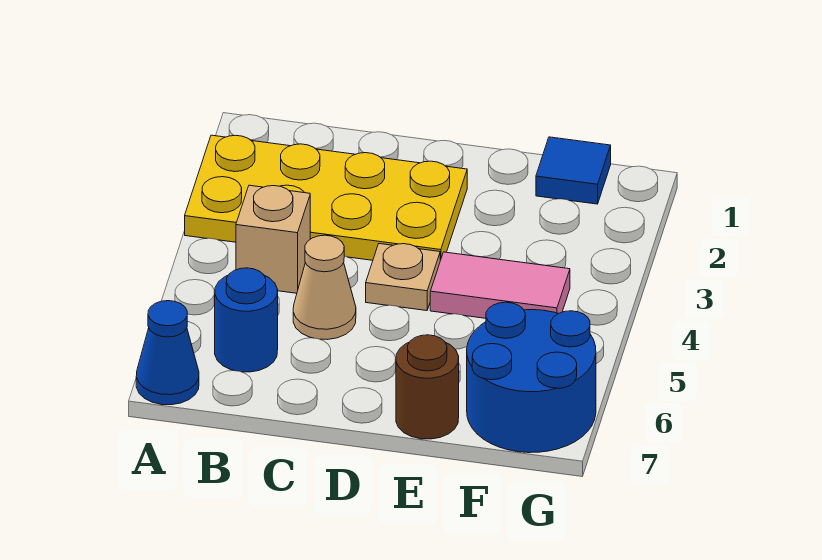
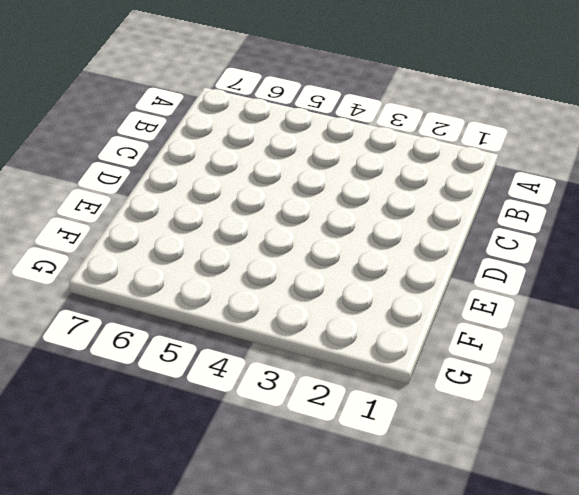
none -> yellow plate A2:D3 level 1
none -> blue cone A7 level 1

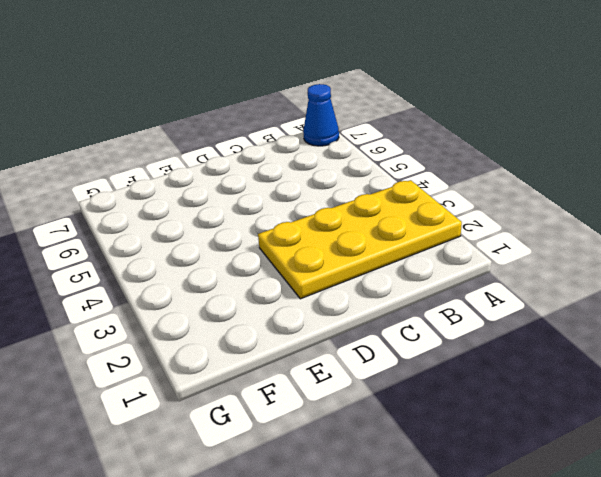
none -> tan brick B4 level 1
none -> blue round brick B6 level 1

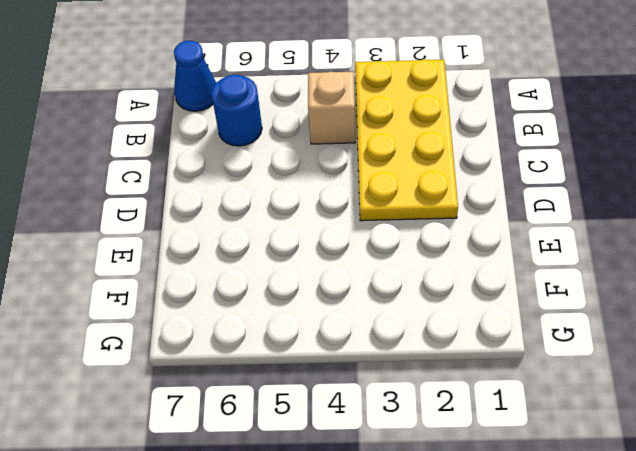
none -> tan cone C5 level 1
none -> tan plate D4 level 1

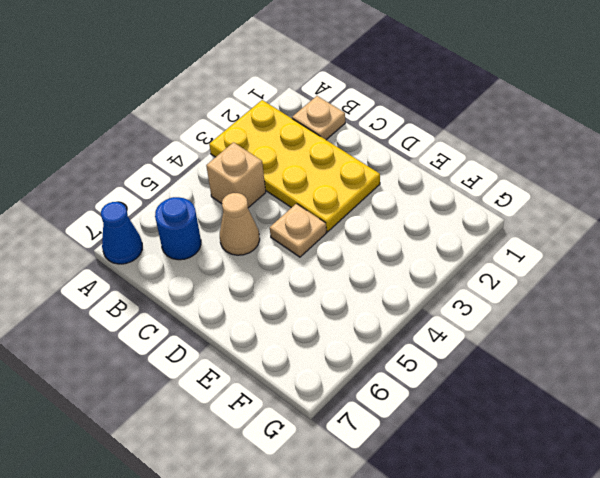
tan plate B1 level 1 -> none
none -> pink tile E4:F4 level 1
none -> brown round brick E7 level 1

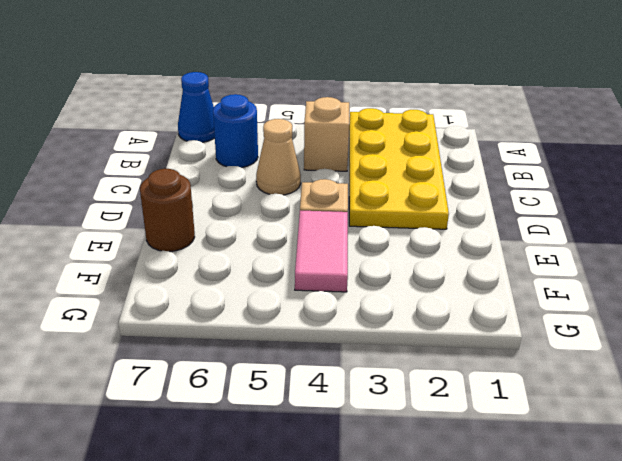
none -> blue tile F1 level 1
none -> blue round brick F6:G7 level 1

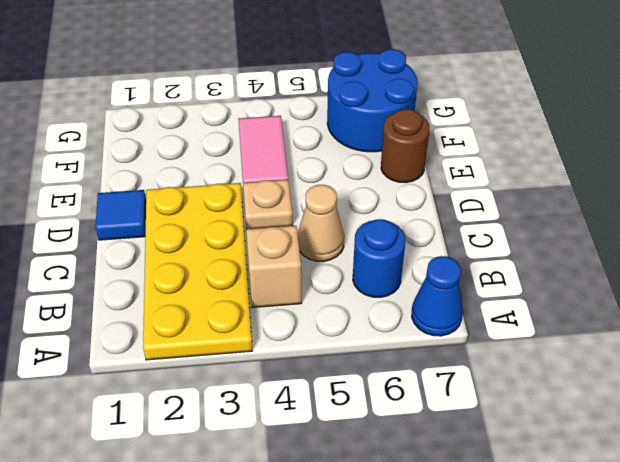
blue tile D1 level 1 -> blue tile F1 level 1

